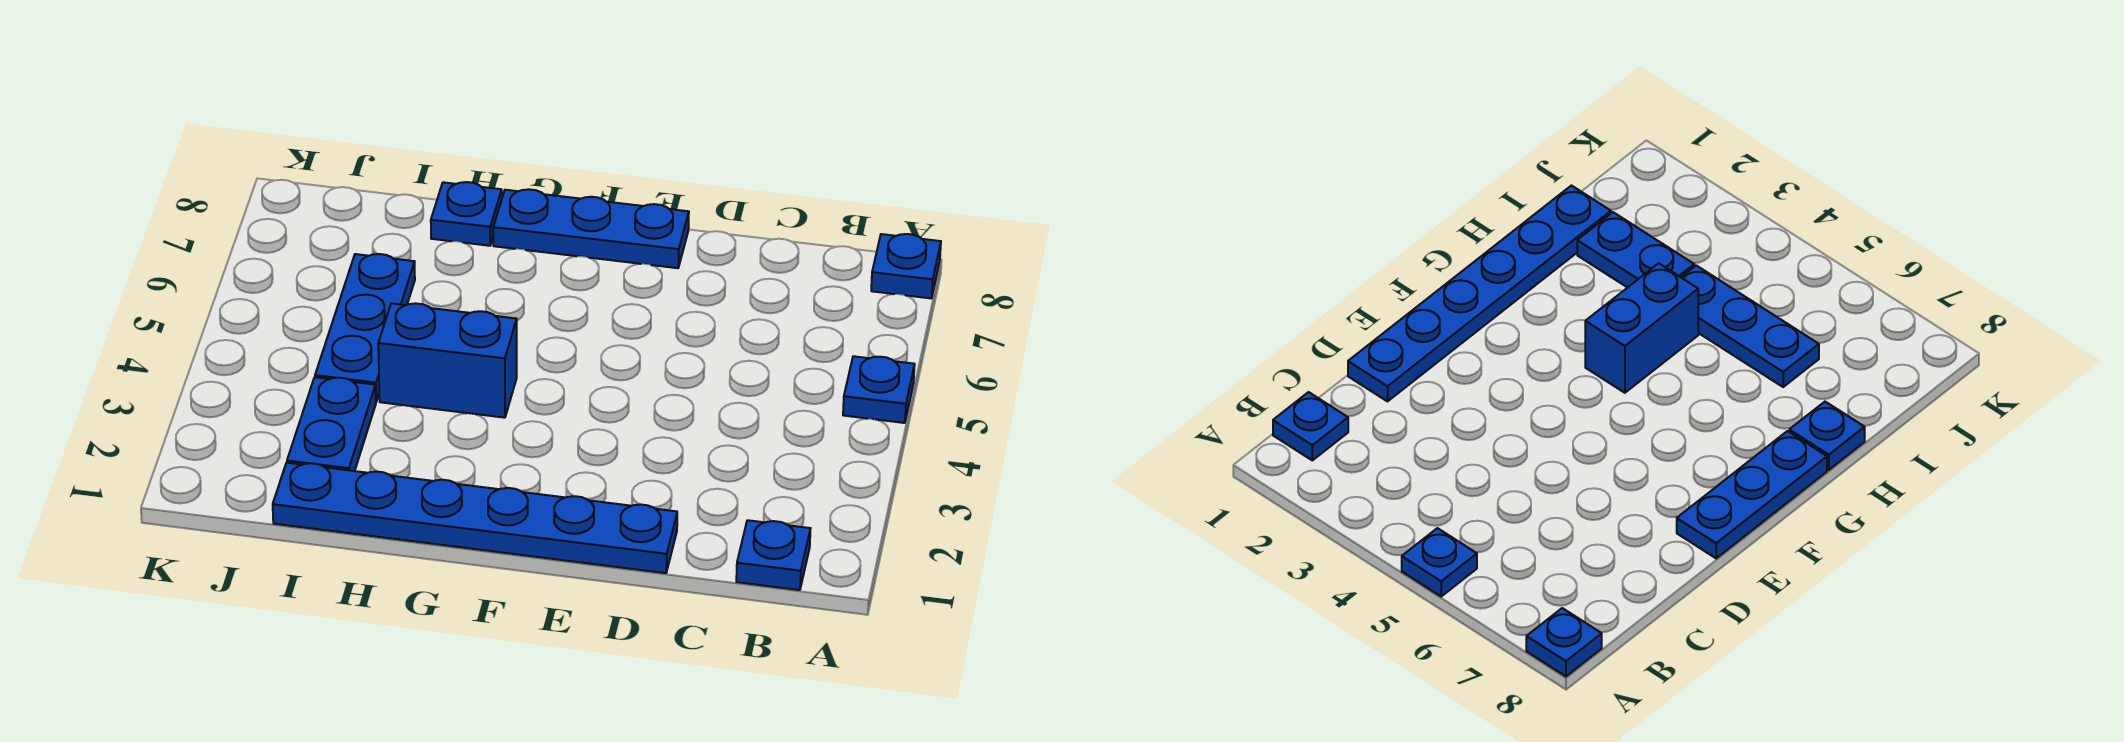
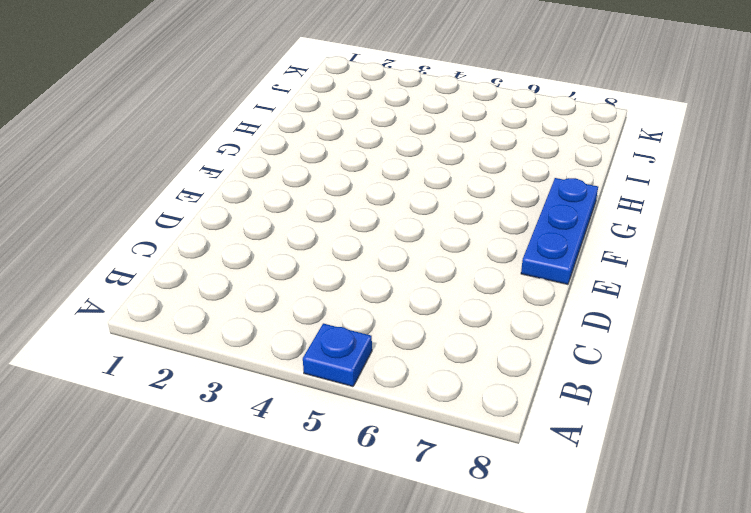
none -> blue plate A8 level 1
none -> blue plate B1 level 1

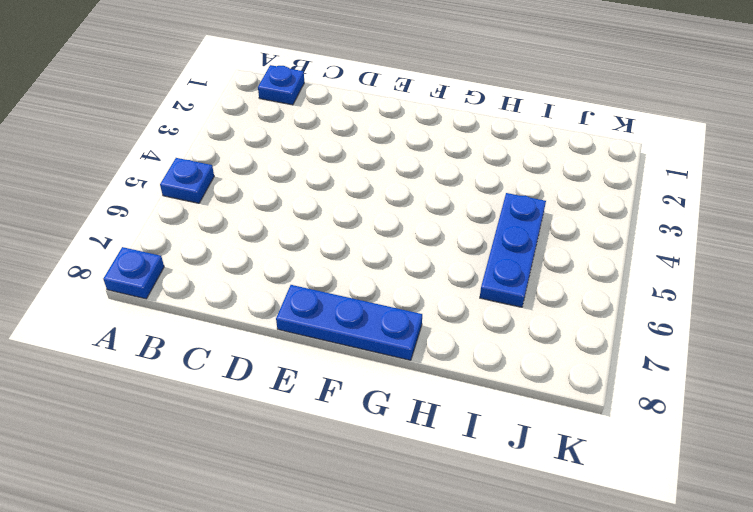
none -> blue plate D1:I1 level 1
none -> blue brick G4:H4 level 1

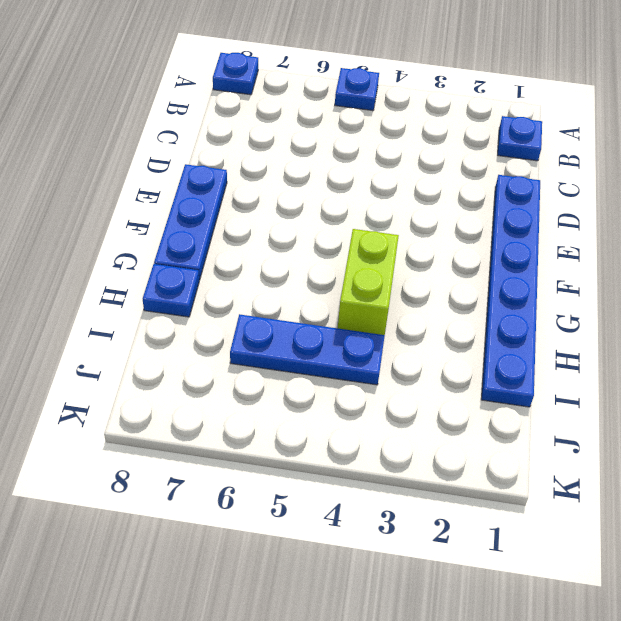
lime brick G4:H4 level 1 -> blue brick G4:H4 level 1
none -> blue plate I2:I3 level 1

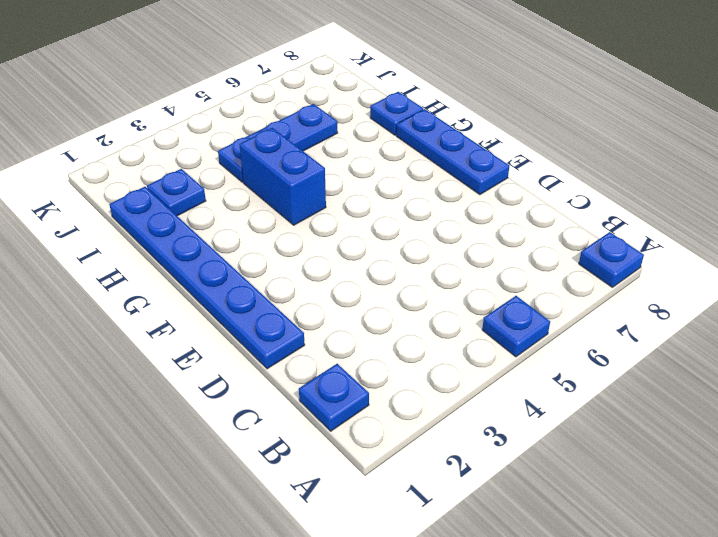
blue plate I2 level 1 -> blue plate I2:I3 level 1

